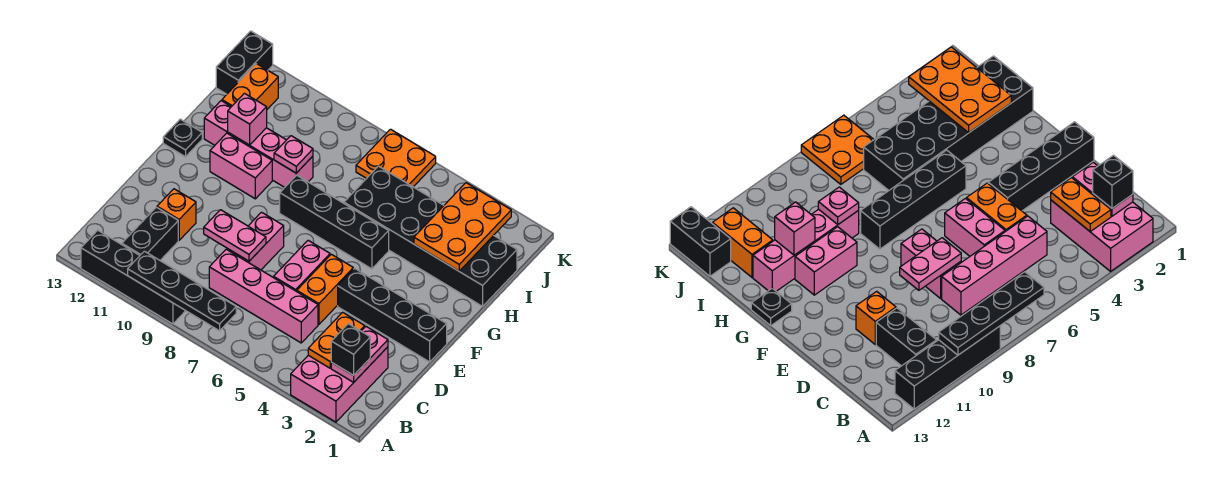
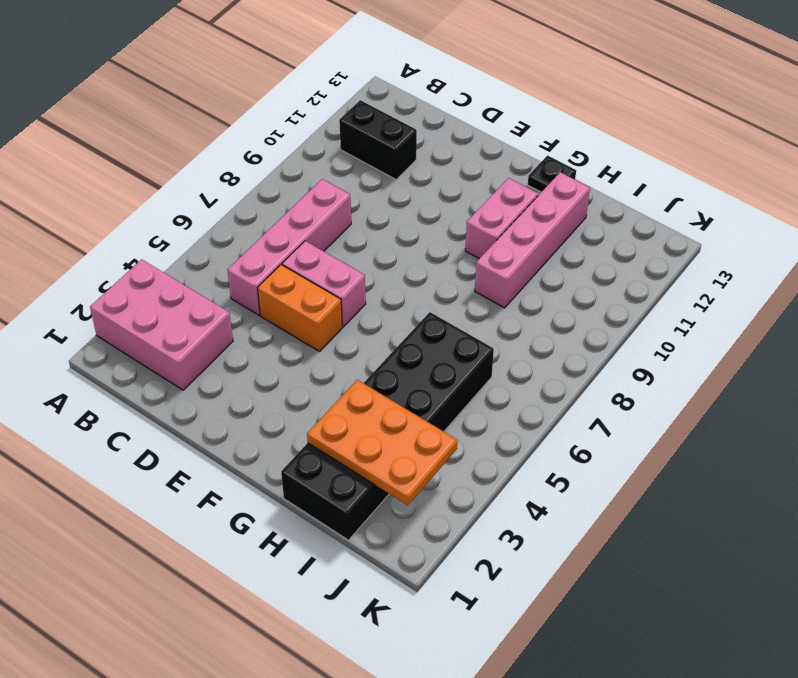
none -> black brick A9:A12 level 1
none -> pink brick D8:E8 level 1
none -> orange brick D11 level 1

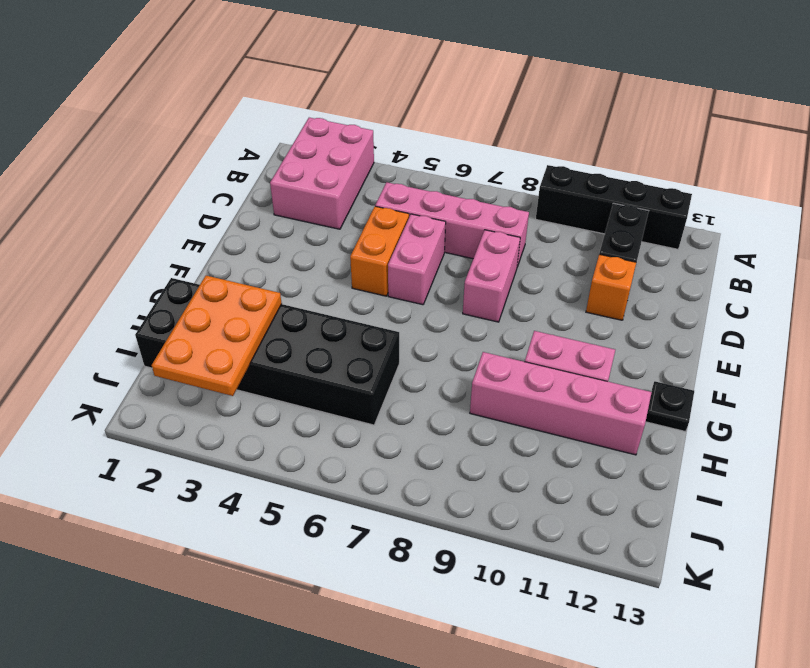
none -> black brick E1:E4 level 1
none -> black brick G5:G8 level 1
none -> orange brick I12:J12 level 1

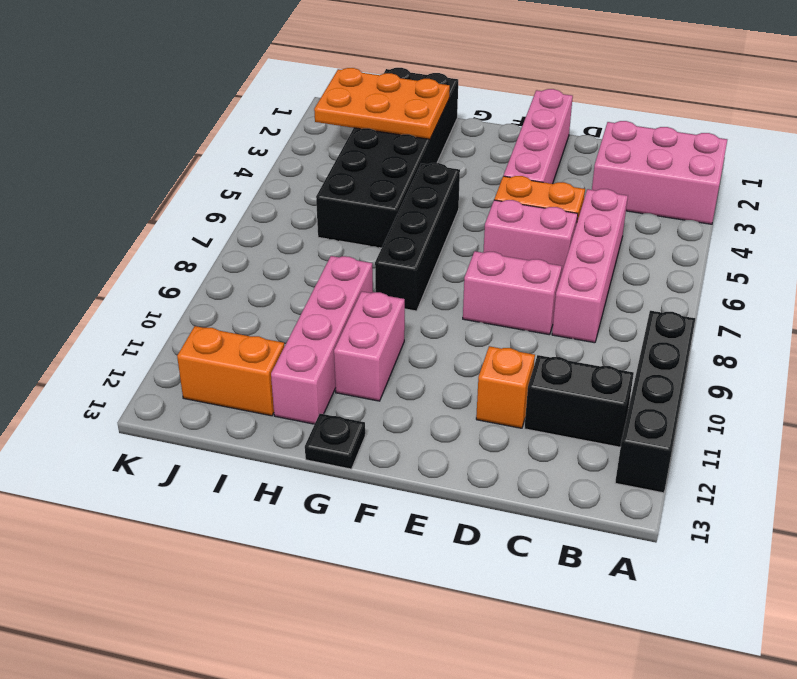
pink brick E1:E4 level 1 -> black brick E1:E4 level 1
none -> orange plate J6:K7 level 1
none -> black brick J13:K13 level 1
none -> black plate A7:A10 level 2

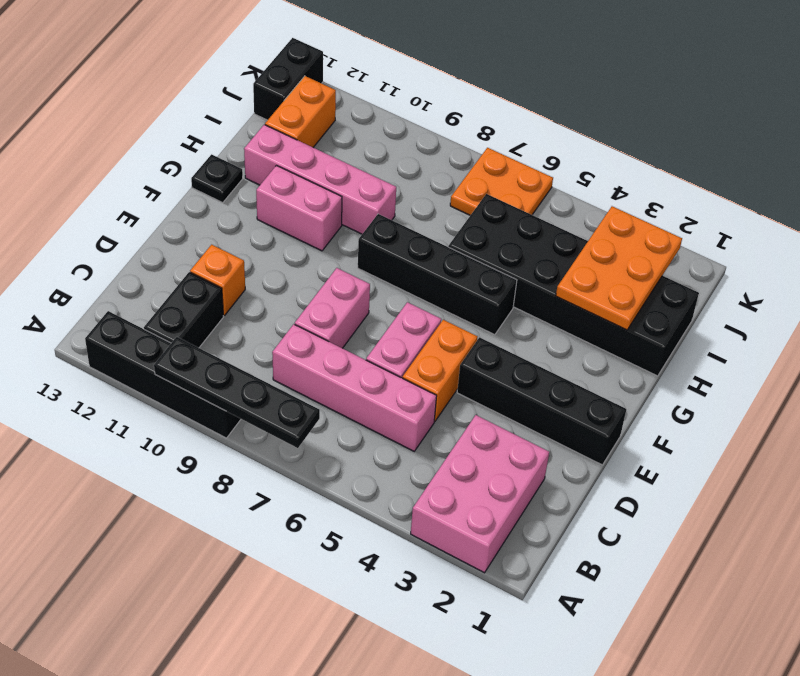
none -> pink plate B2:C2 level 2
none -> orange plate B3:C3 level 2
none -> pink plate D8:D9 level 2

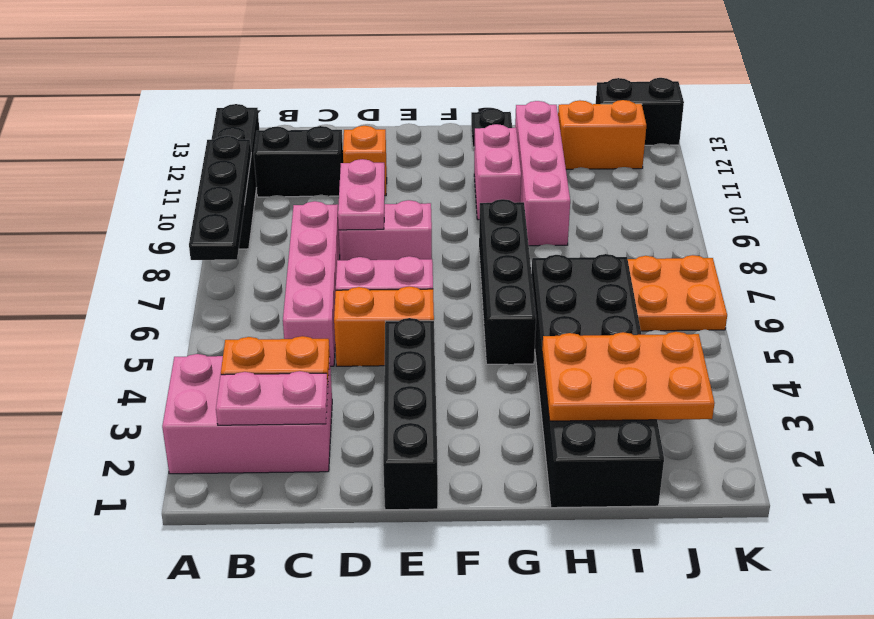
none -> pink plate H9 level 2
none -> pink brick H11 level 2
none -> black brick B2 level 3

